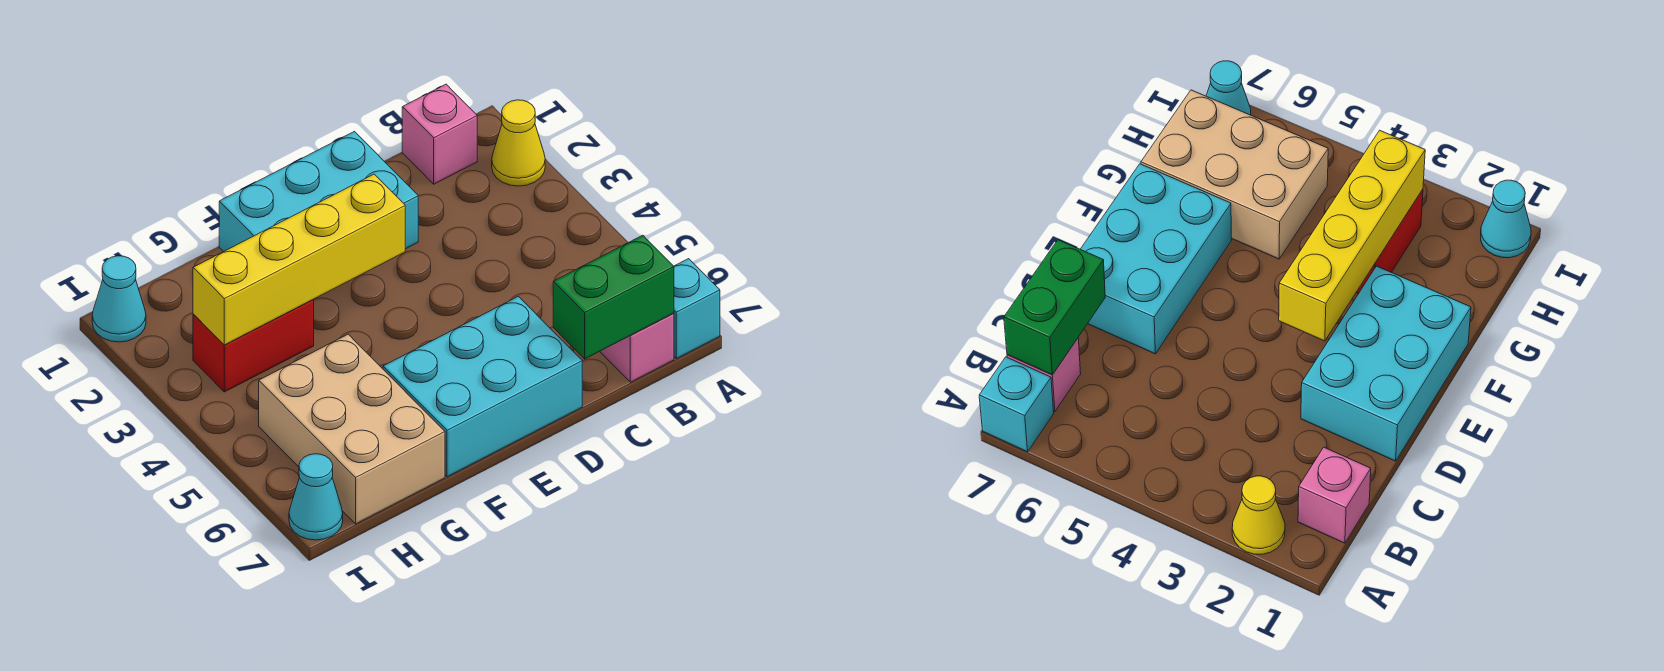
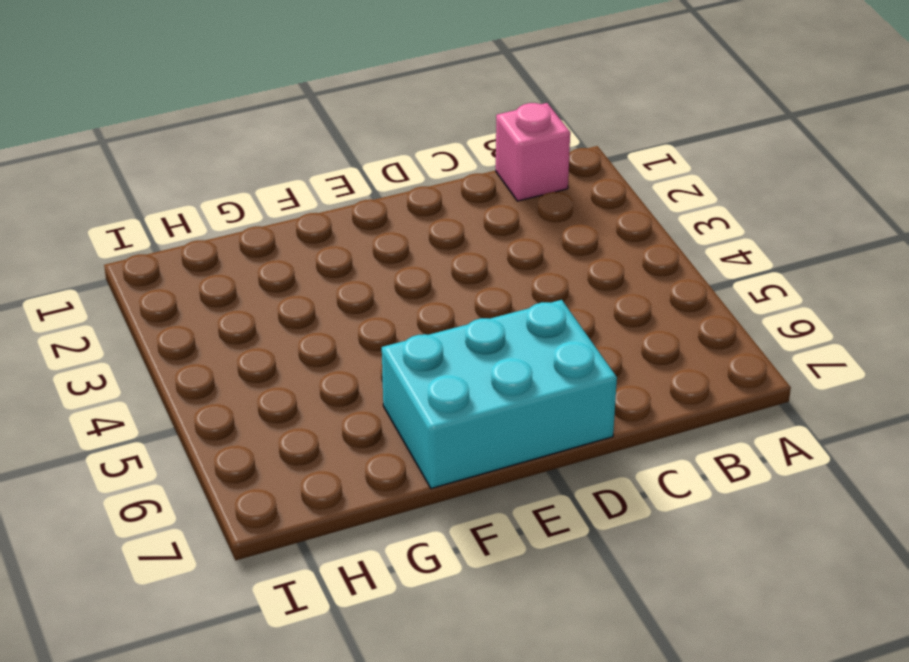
none -> yellow cone A2 level 1
none -> cyan brick A7 level 1
none -> pink brick B7 level 1

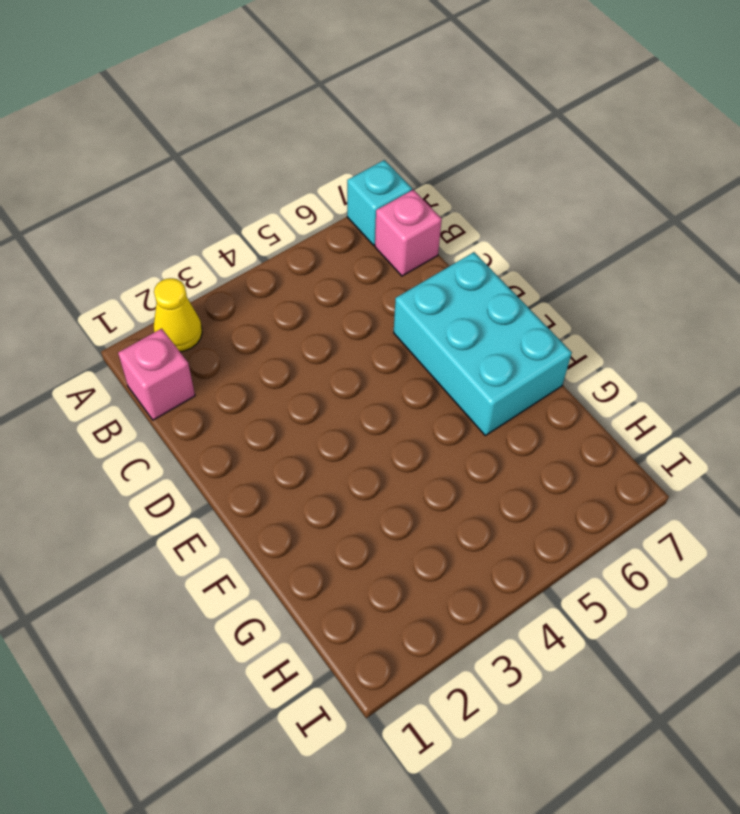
none -> cyan brick D1:F2 level 1
none -> red brick G3:H3 level 1
none -> tan brick G5:H7 level 1

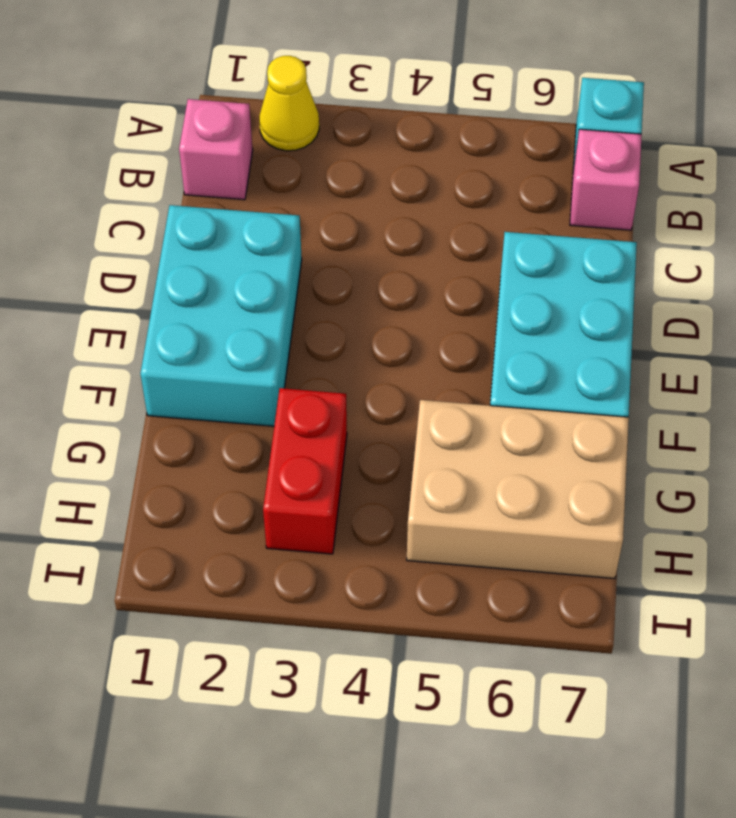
none -> cyan cone I1 level 1
none -> cyan cone I7 level 1
none -> green brick B7:C7 level 2

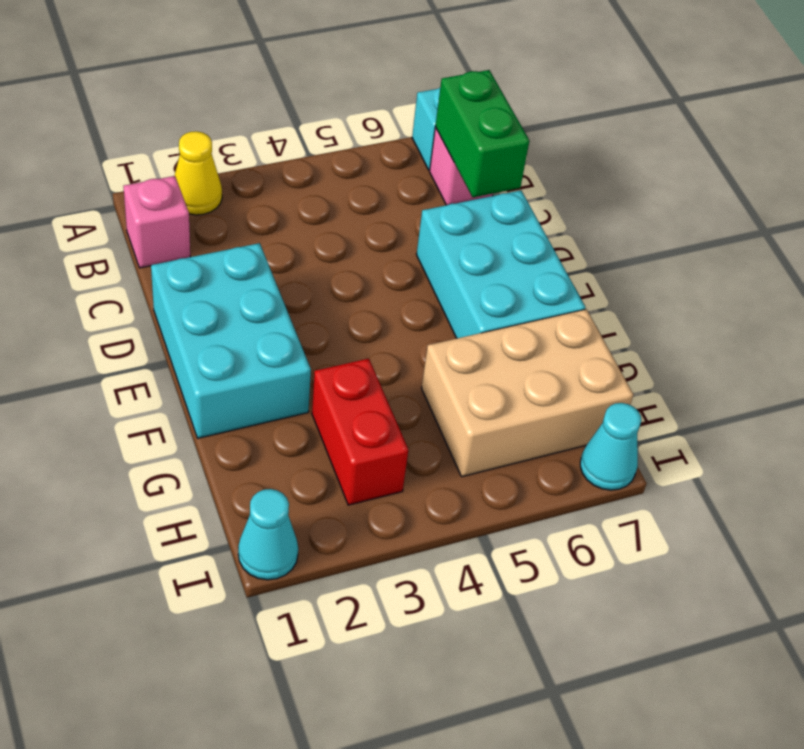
none -> yellow brick E3:H3 level 2

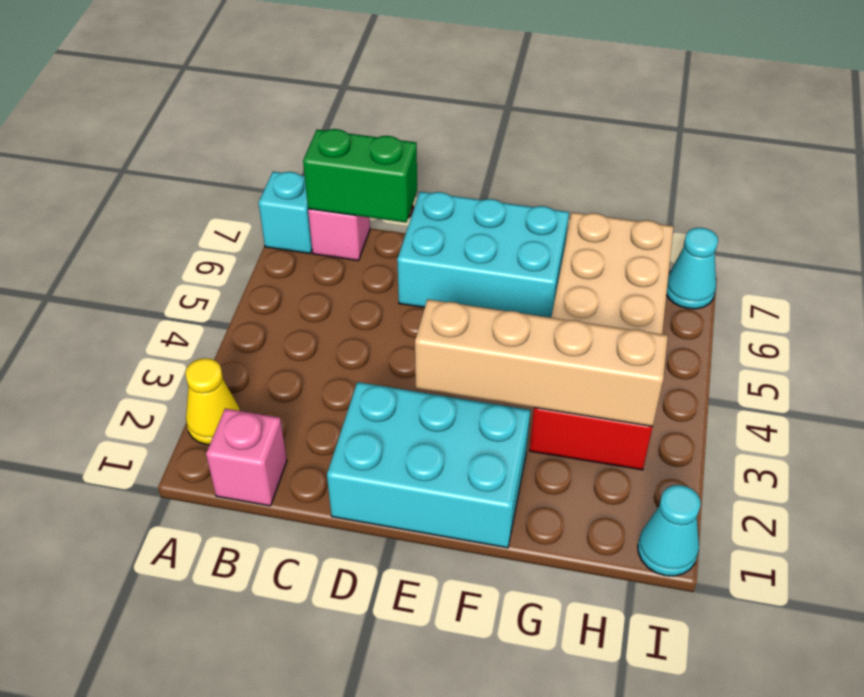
tan brick E3:H3 level 2 -> yellow brick E3:H3 level 2

